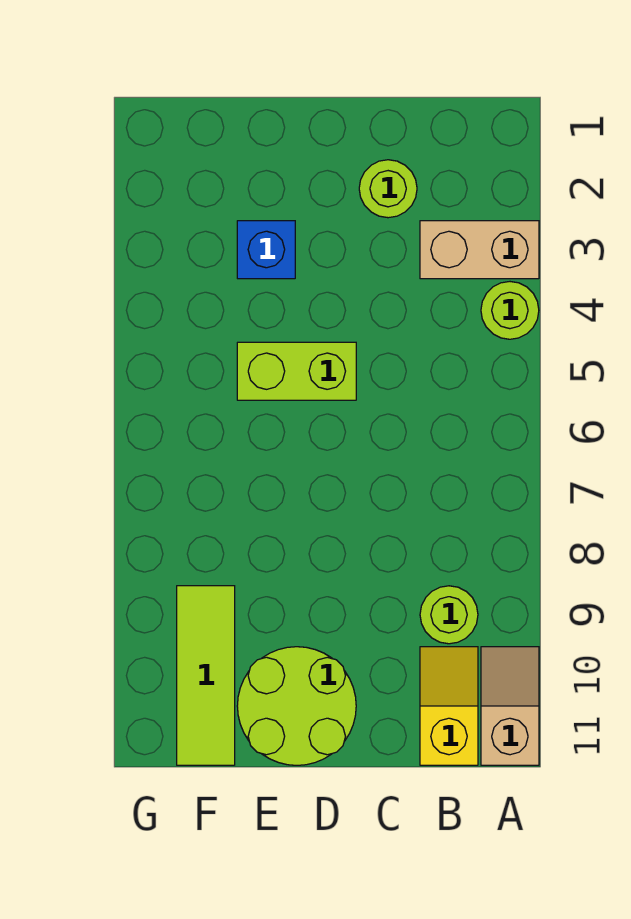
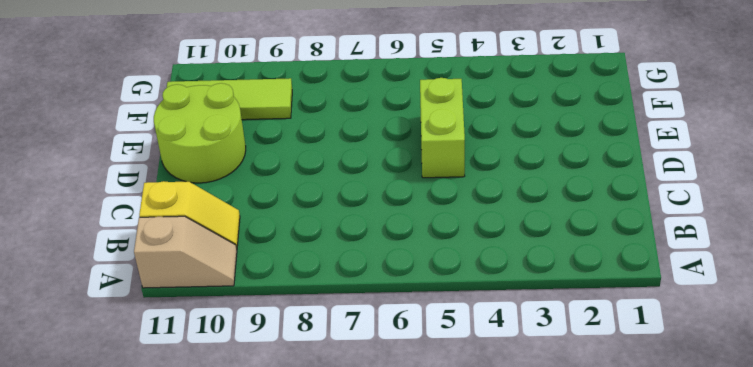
none -> tan brick A3:B3 level 1
none -> lime round brick A4 level 1

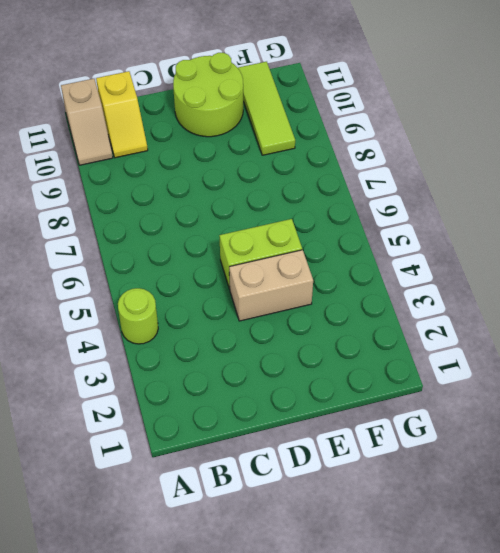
tan brick D4:E4 level 1 -> tan brick A3:B3 level 1
none -> lime round brick B9 level 1
none -> lime round brick C2 level 1

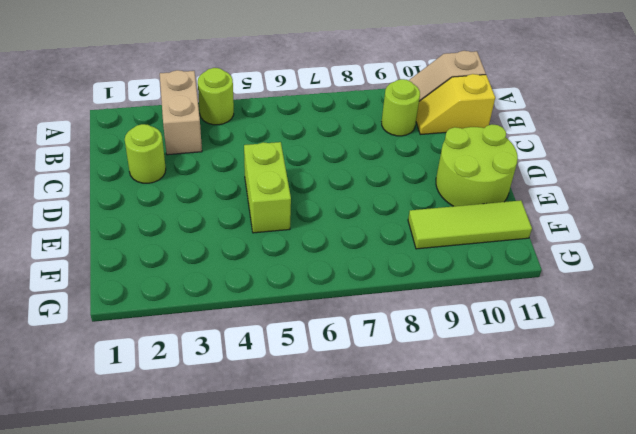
none -> blue brick E3 level 1

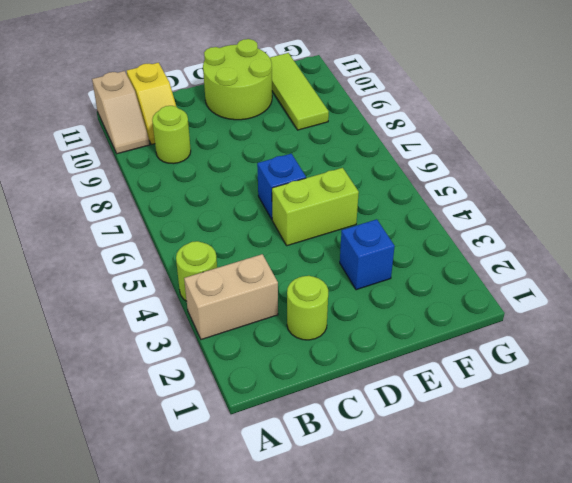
blue brick D6 level 1 -> none

